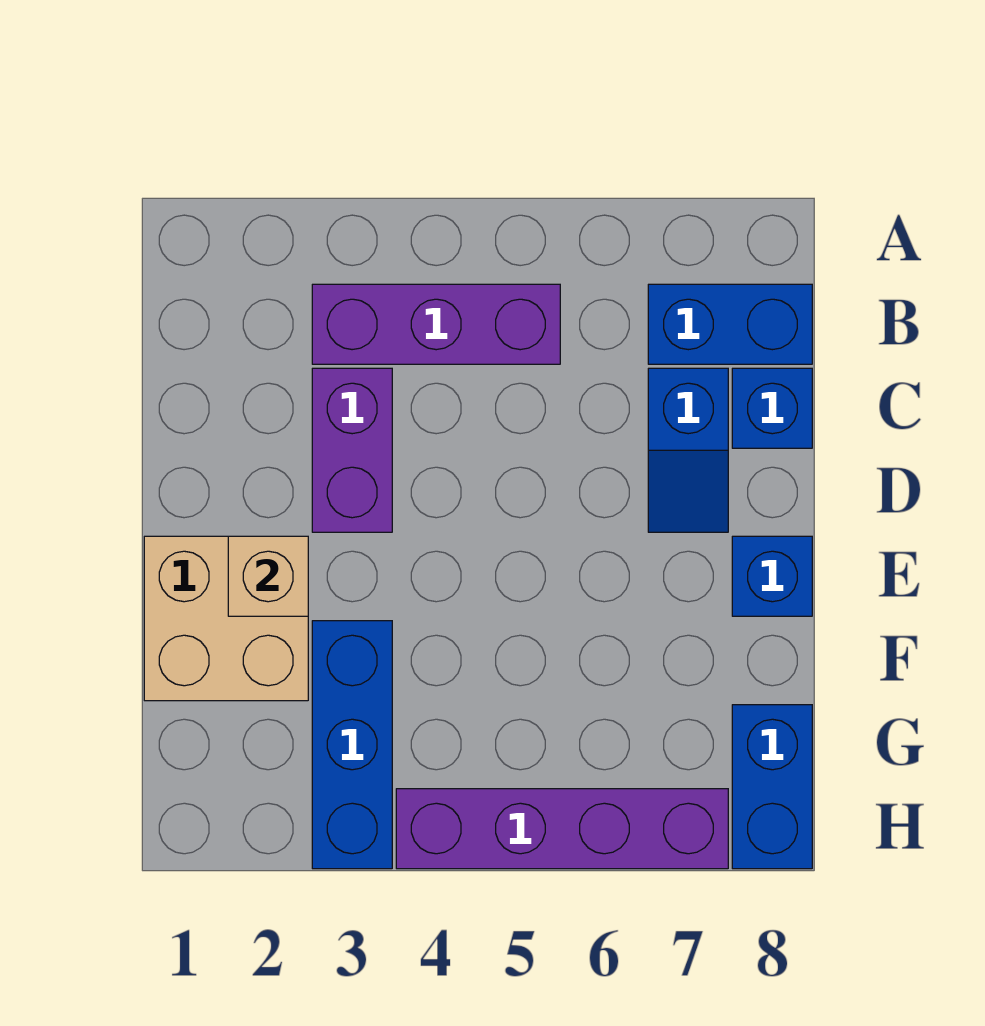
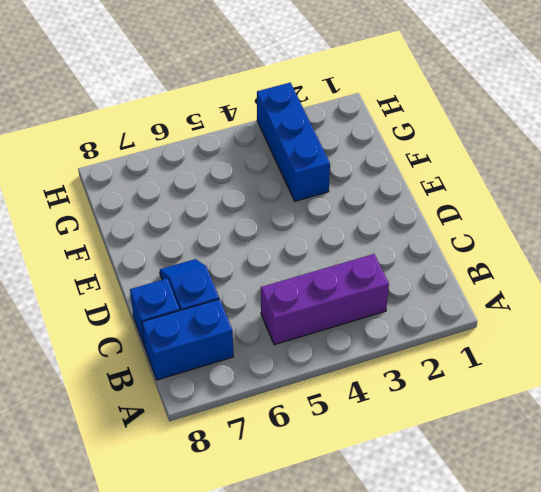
none -> purple brick C3:D3 level 1
none -> tan brick E1:F2 level 1

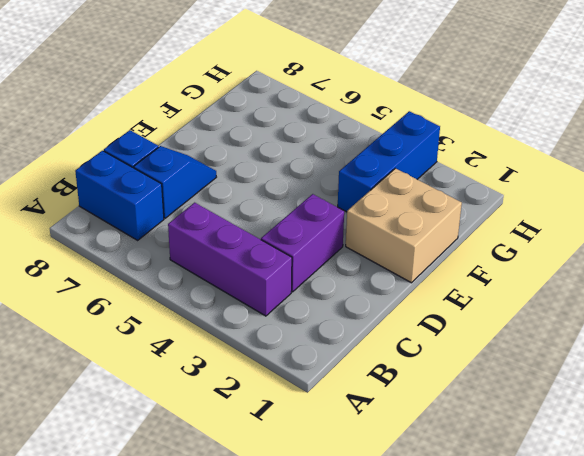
none -> blue brick E8 level 1
none -> blue brick G8:H8 level 1

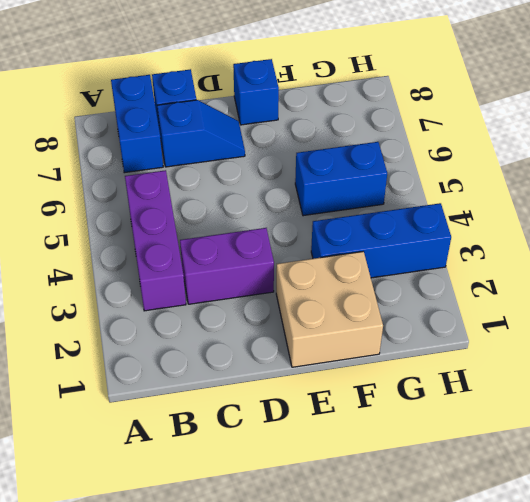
blue brick F5:G5 level 1 -> blue brick G8:H8 level 1
none -> purple brick H4:H7 level 1
none -> tan brick E2 level 2

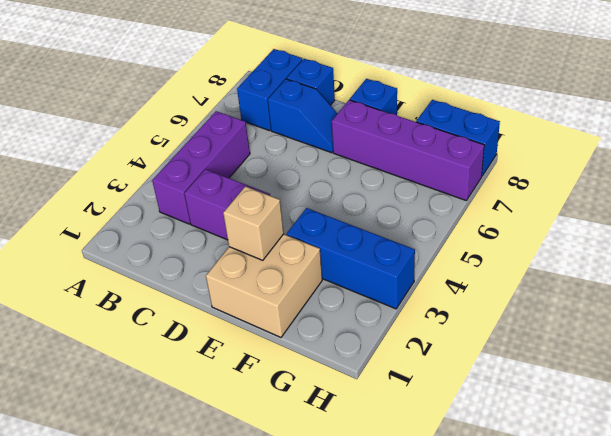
purple brick E7:H7 level 1 -> purple brick H4:H7 level 1

